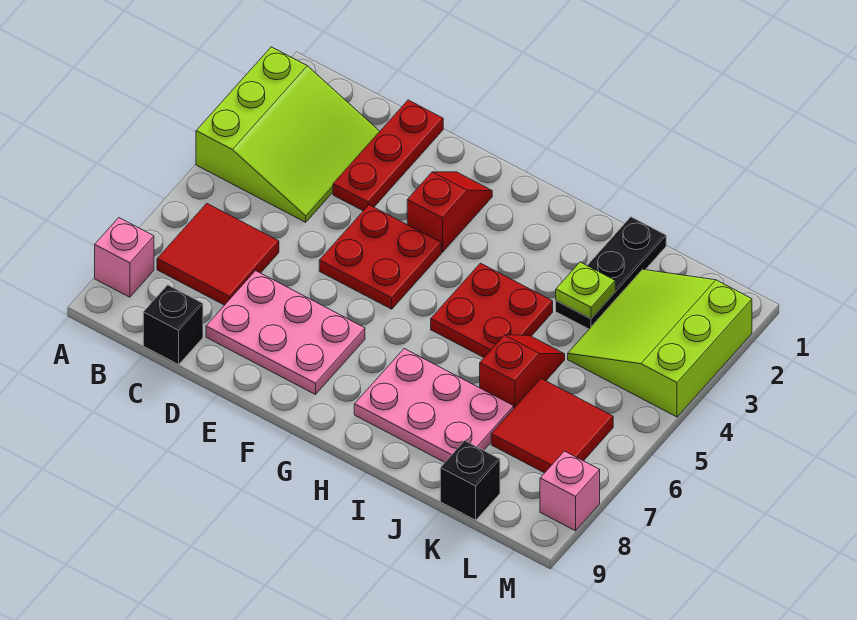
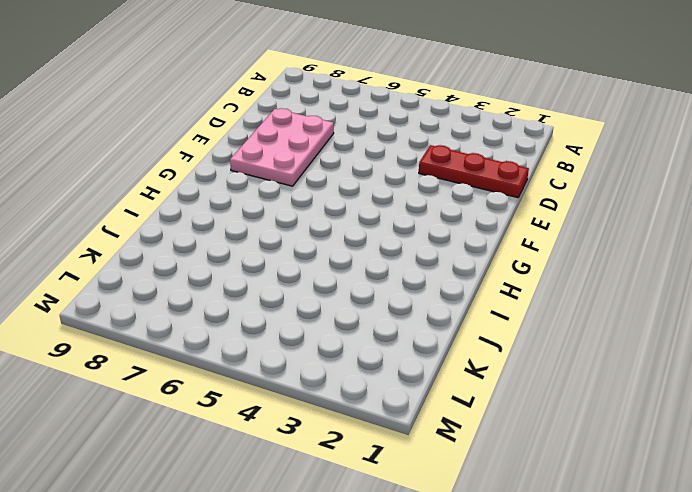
none -> lime slope A2:C4 level 1 top A
none -> pink brick A8 level 1
none -> red tile B6:C7 level 1

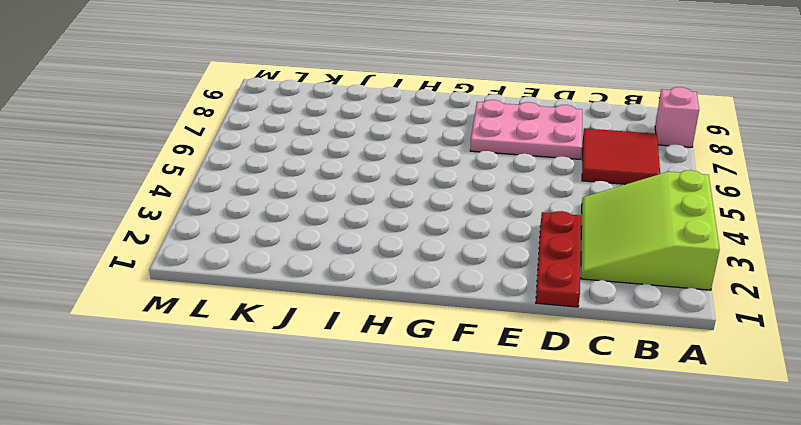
none -> black brick C9 level 1
none -> red plate E4:F5 level 1
none -> red slope F2:F3 level 1 top 3

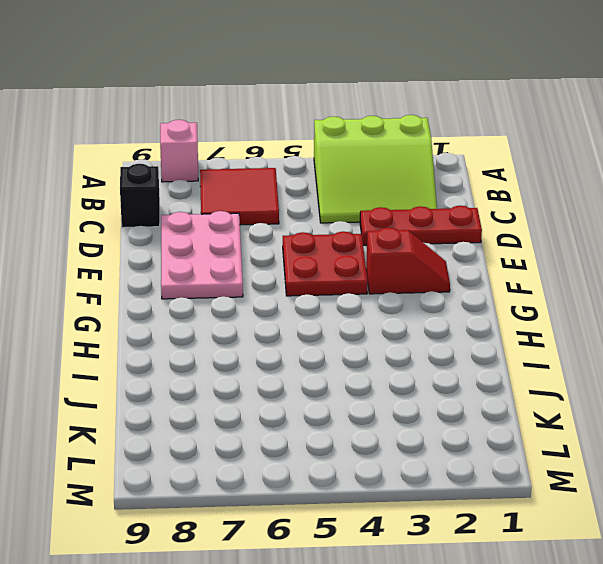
none -> red plate H4:I5 level 1
none -> pink plate H7:J8 level 1
none -> black plate J1:J3 level 1

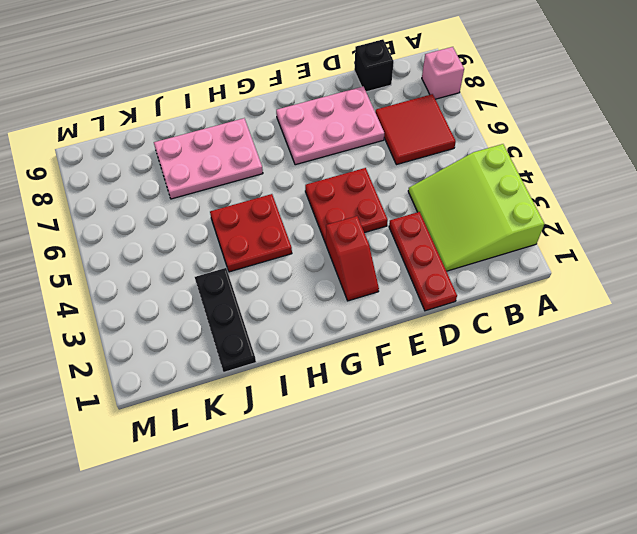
none -> red slope J5:J6 level 1 top 6
none -> lime slope K2:M4 level 1 top M
none -> red tile K6:L7 level 1

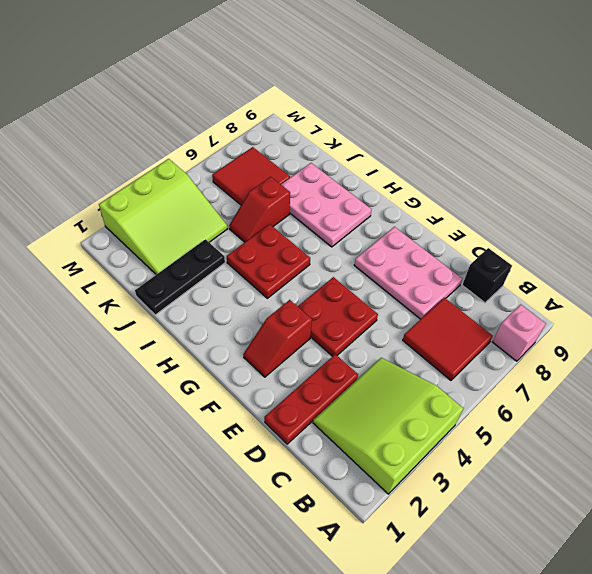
none -> black brick K9 level 1
none -> pink brick M8 level 1
none -> lime plate J3 level 2

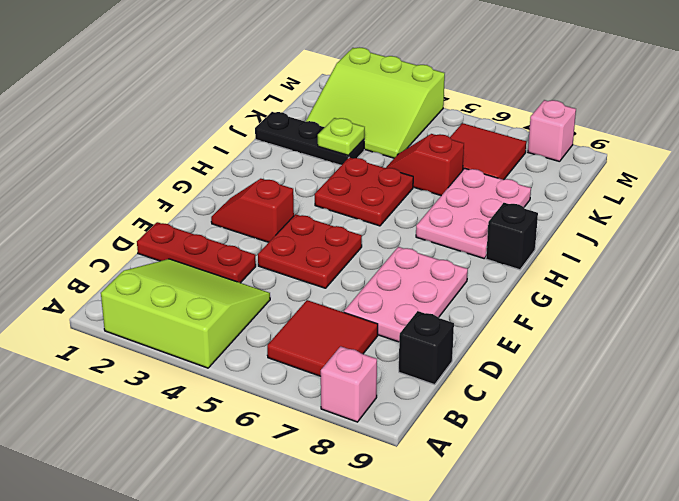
black brick H9 level 1 -> black brick K9 level 1

